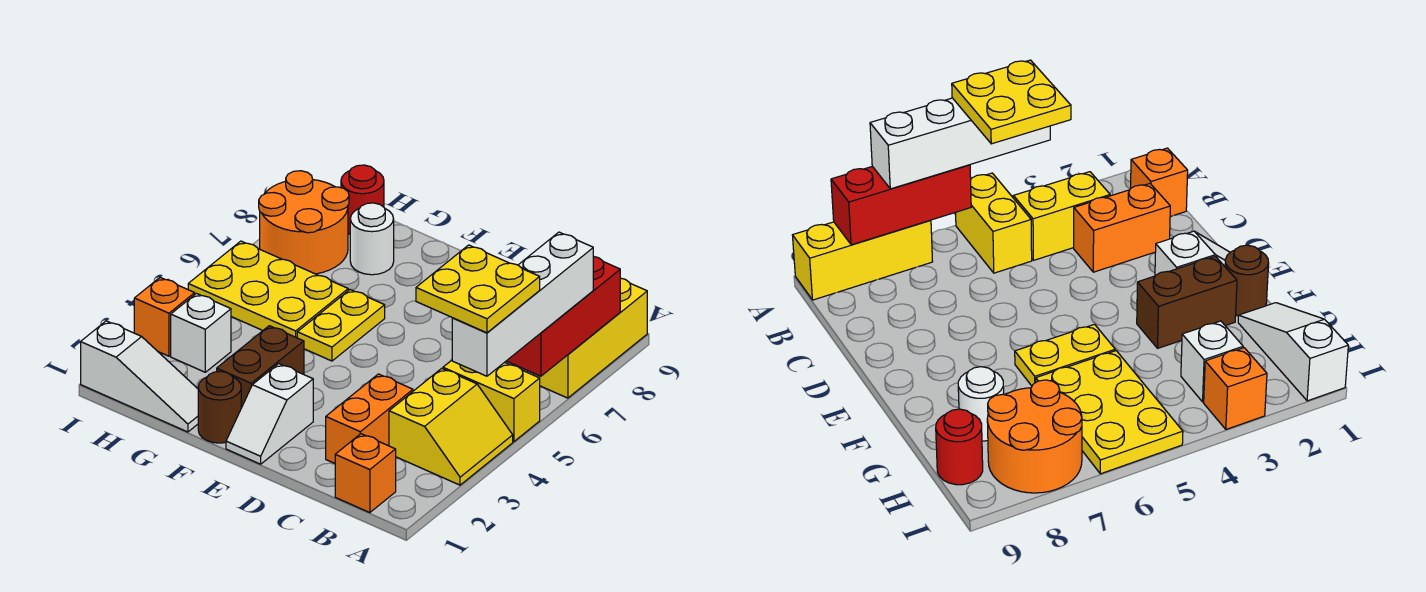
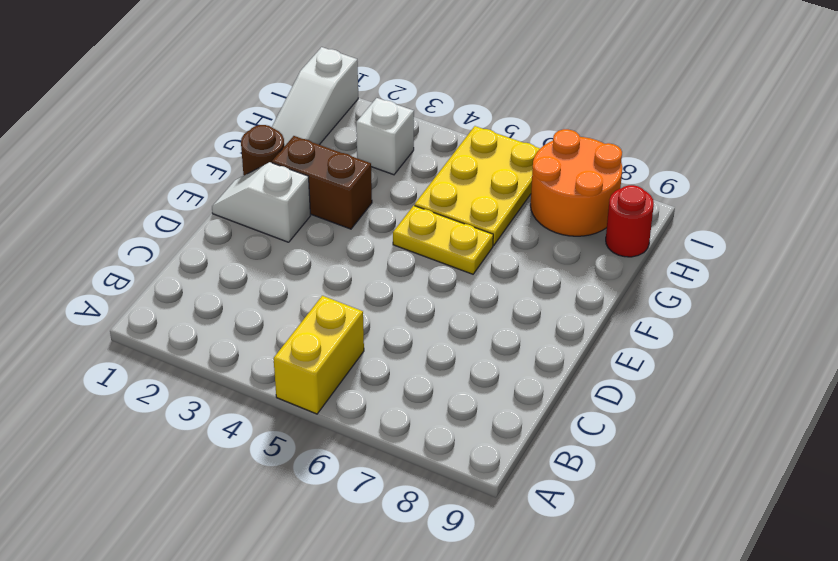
none -> yellow slope A3:B4 level 1 top B
none -> yellow brick A7:A9 level 1
none -> orange brick B1 level 1

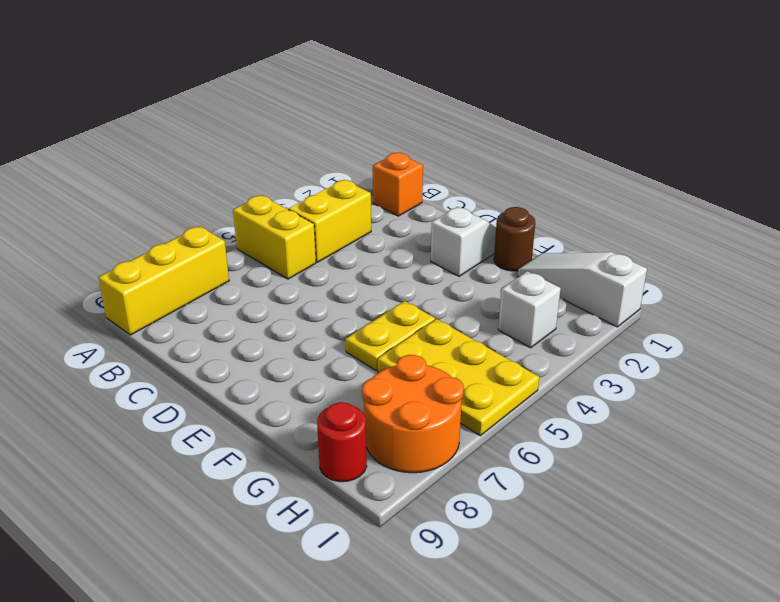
none -> orange brick C2:C3 level 1
none -> brown brick F2:F3 level 1
none -> white round brick G8 level 1

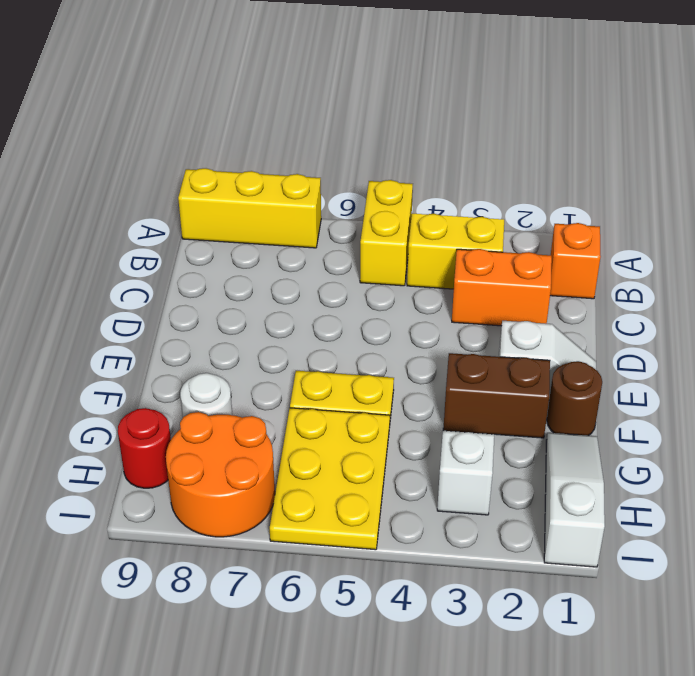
none -> orange brick I3 level 1
none -> red brick A6:A8 level 2
none -> white brick A4:A7 level 3

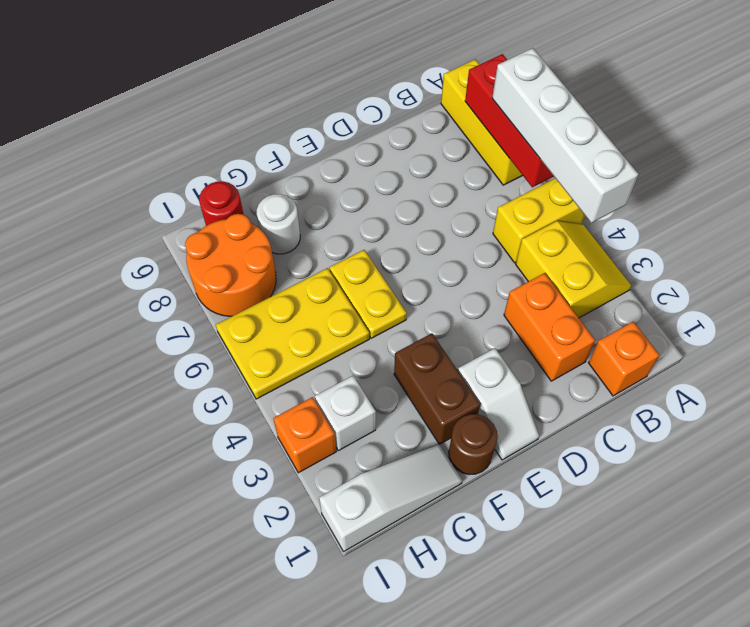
none -> yellow plate A4:B5 level 4

